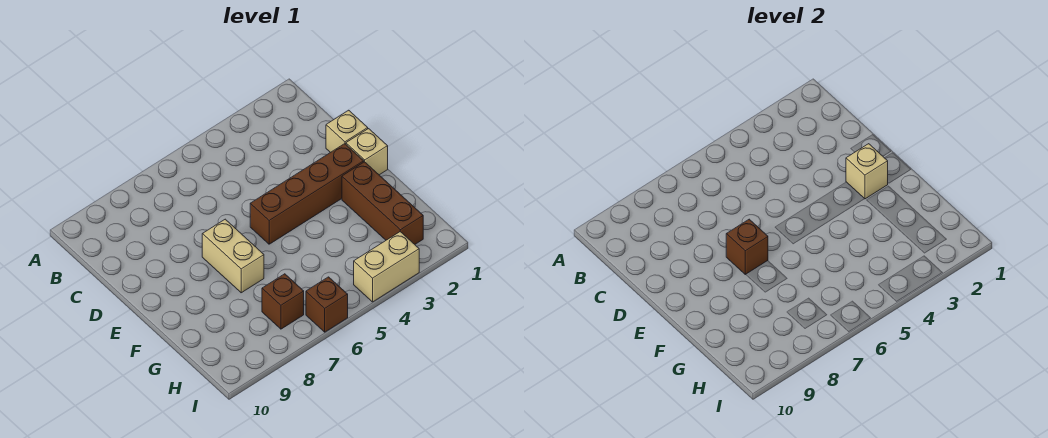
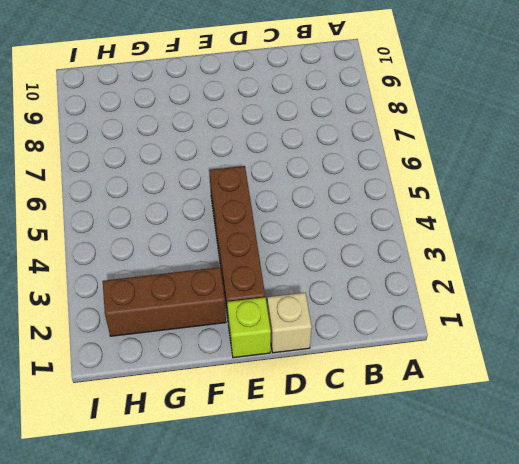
lime brick E1 level 1 -> tan brick E1 level 1
none -> tan brick E7:F7 level 1
none -> brown brick H7 level 1

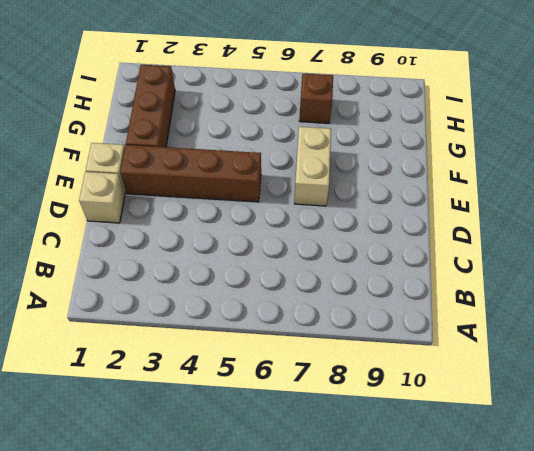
none -> tan brick I3:I4 level 1
none -> brown brick I6 level 1

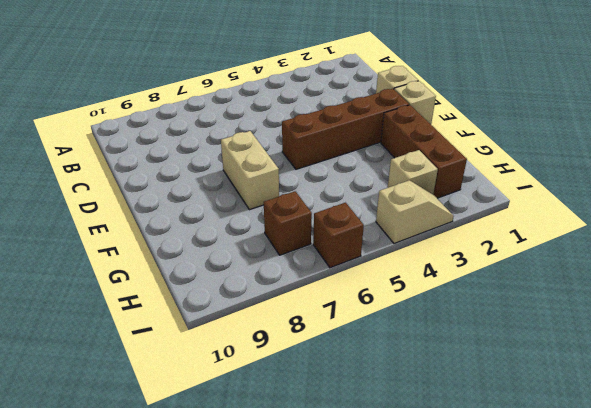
tan brick H3 level 1 -> tan brick E2 level 2
tan slope I3:I4 level 1 top 4 -> tan brick I3:I4 level 1
none -> brown brick E7 level 2

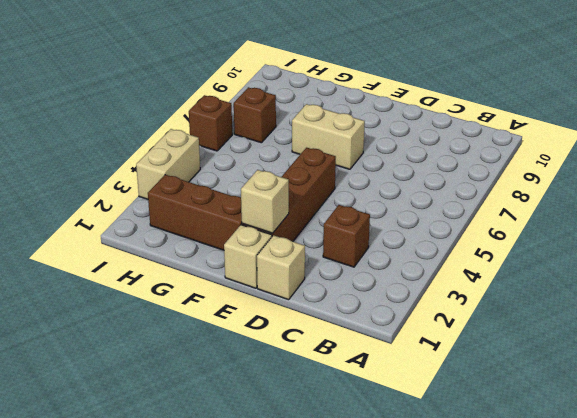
brown brick C3 level 1 -> brown brick E7 level 2

